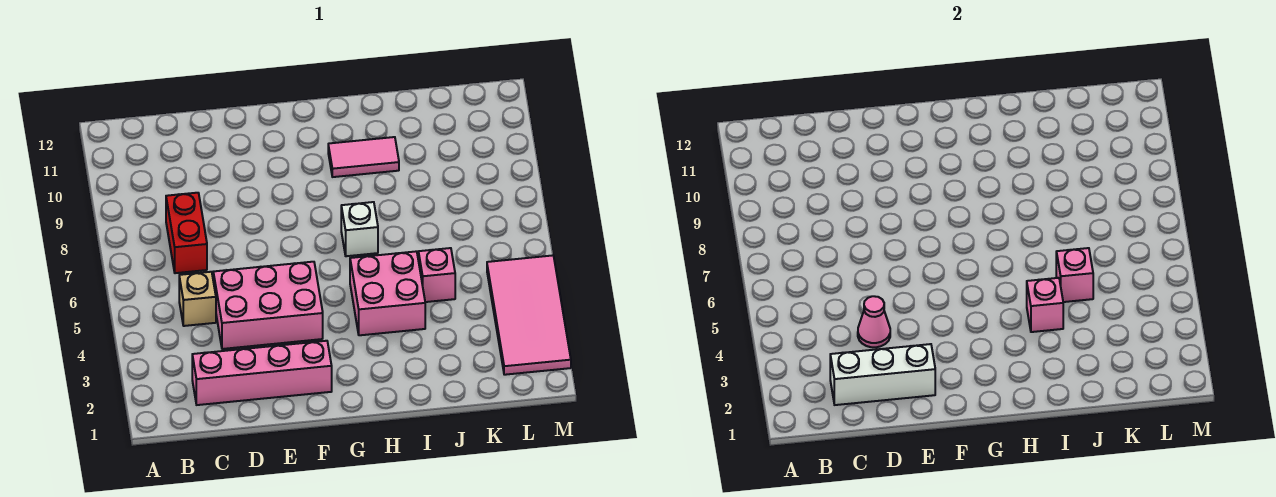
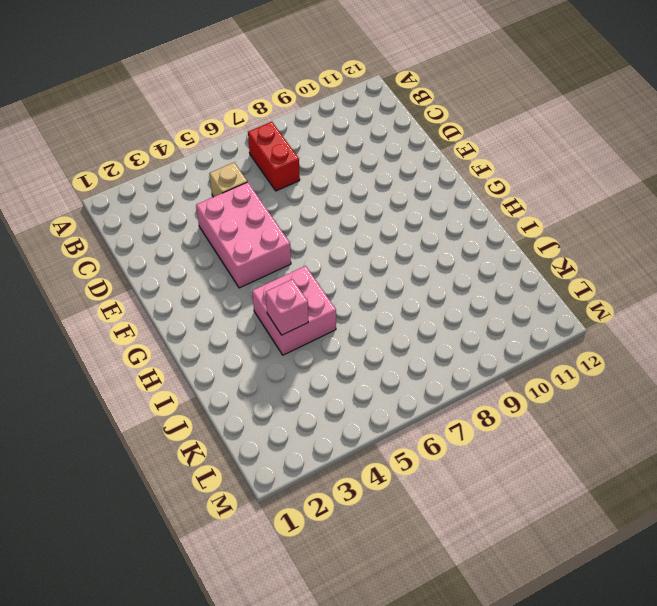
red brick B7:C7 level 1 -> red brick C7:C8 level 1
none -> pink brick C2:F2 level 1
none -> white brick H7 level 1
none -> pink tile H10:I10 level 1

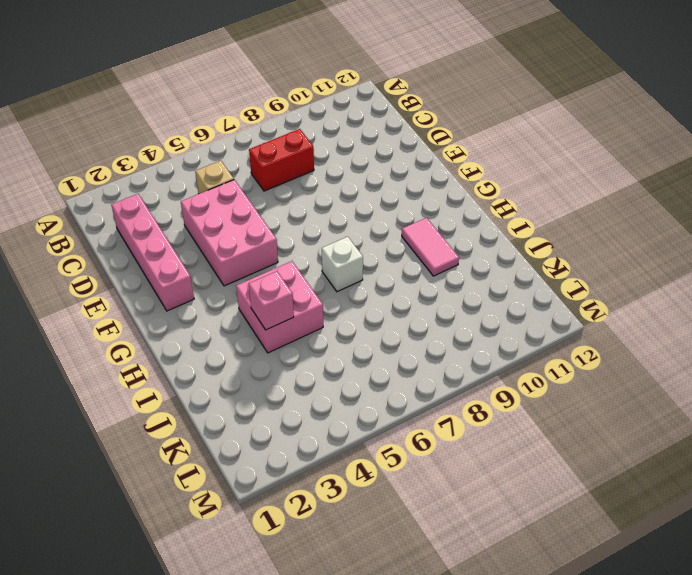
none -> pink brick J5 level 1
none -> pink tile L2:M5 level 1
none -> white brick C2:E2 level 2

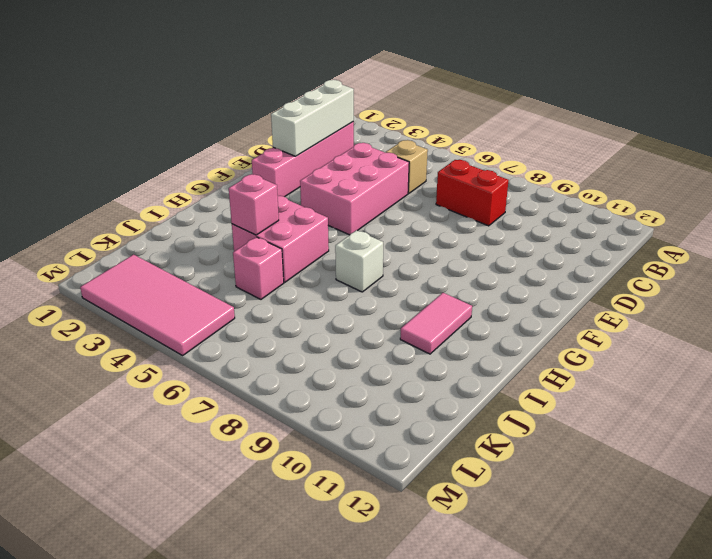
none -> pink cone D4 level 2
none -> pink brick J5 level 2

